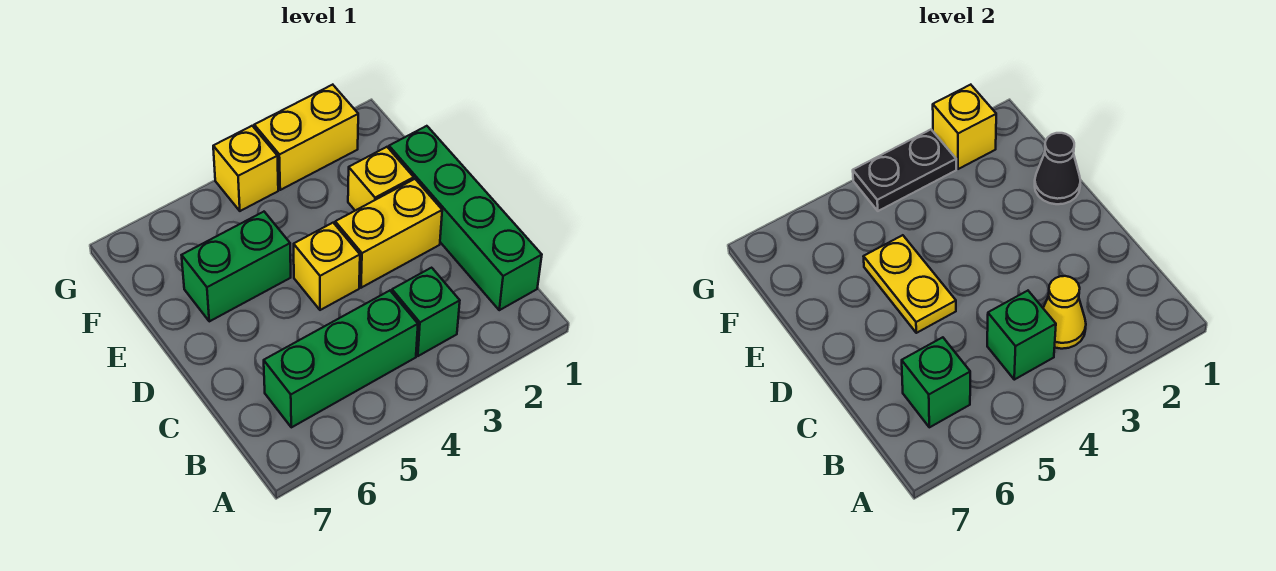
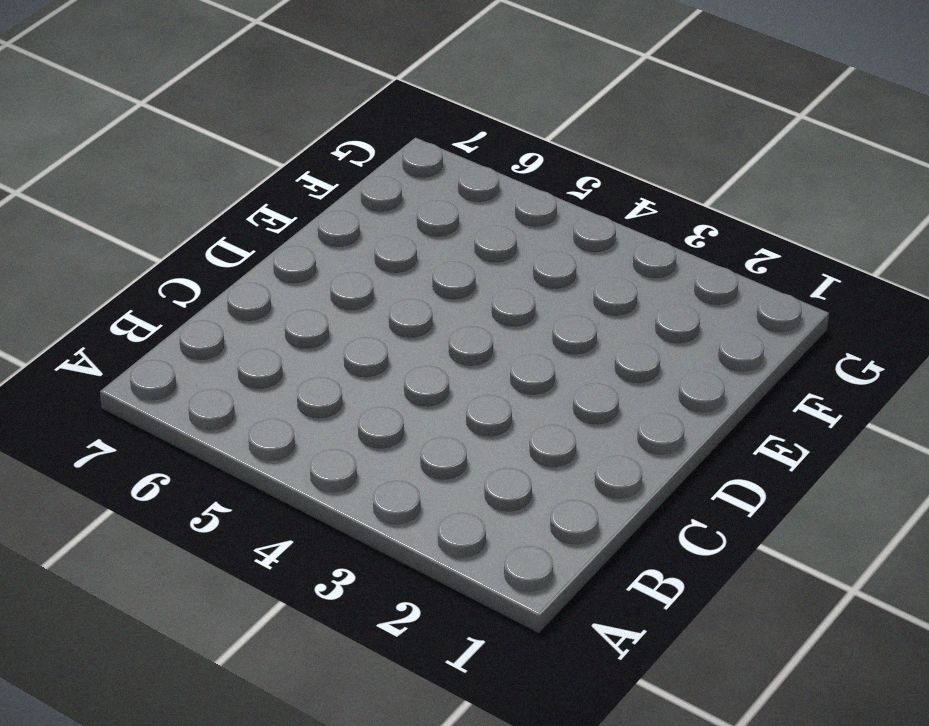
none -> green brick B1:E1 level 1
none -> green brick B3 level 1
none -> green brick B4:B6 level 1

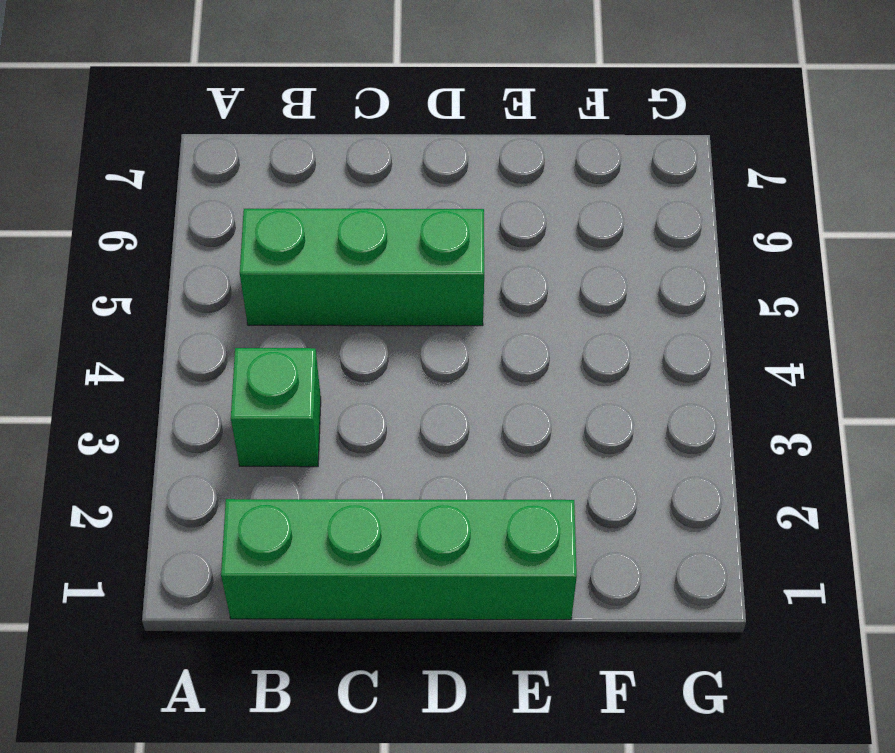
green brick B5:D5 level 1 -> green brick B4:B6 level 1
none -> yellow brick D2:D3 level 1
none -> yellow brick D4 level 1
none -> yellow brick E2 level 1

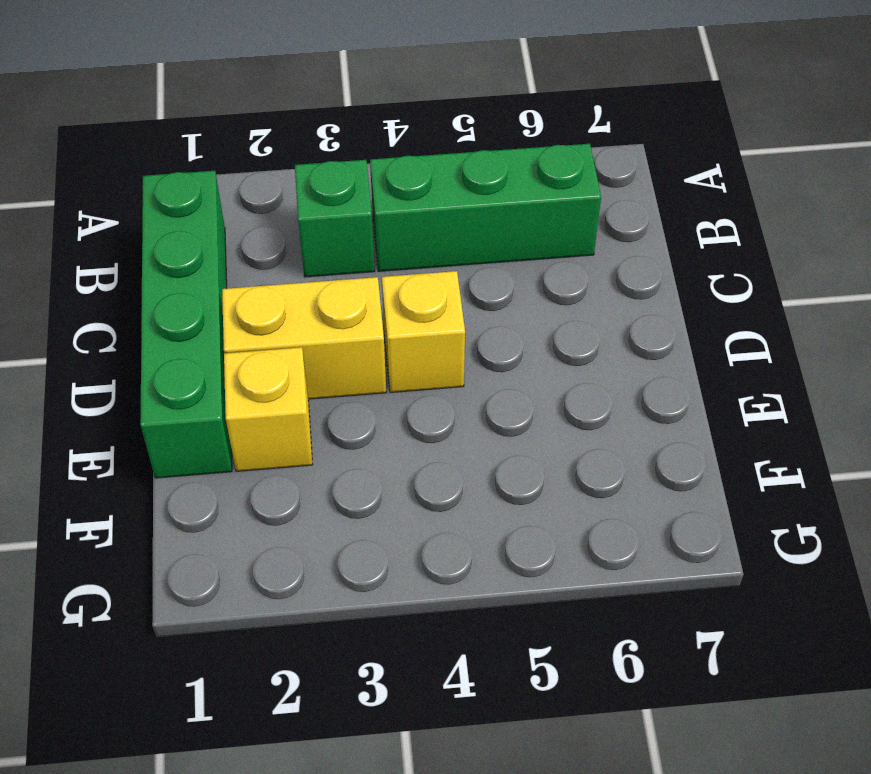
none -> green brick E5:E6 level 1
none -> yellow brick G2:G3 level 1
none -> yellow brick G4 level 1

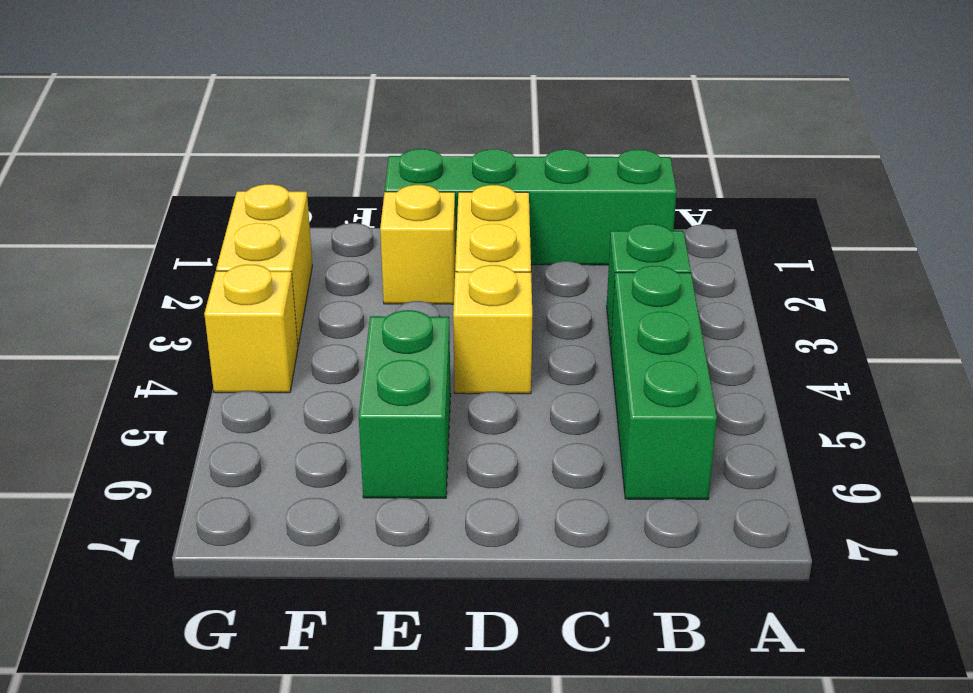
none -> yellow cone B3 level 2
none -> green brick B4 level 2
none -> green brick B6 level 2

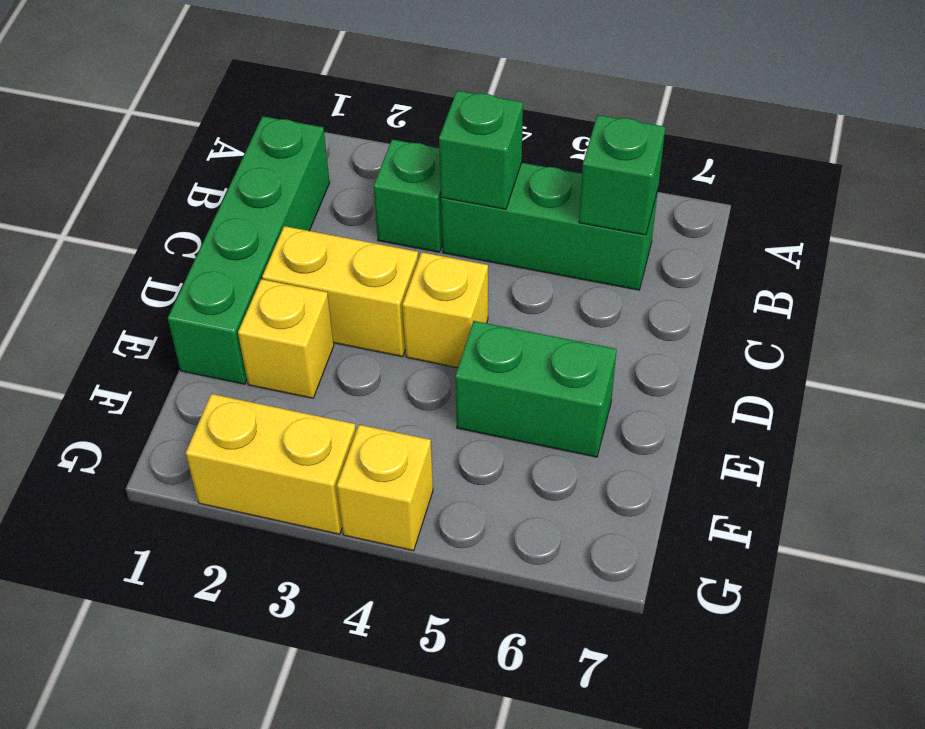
none -> yellow cone B3 level 2
none -> yellow plate D5:E5 level 2
none -> black cone E1 level 2

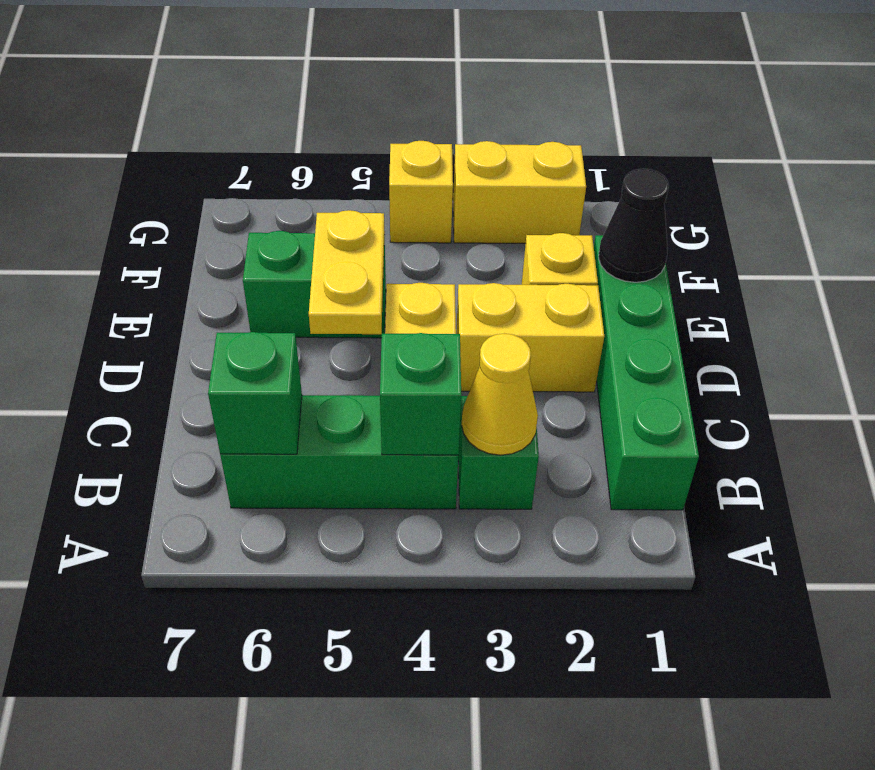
none -> yellow brick G2 level 2
none -> black plate G3:G4 level 2

